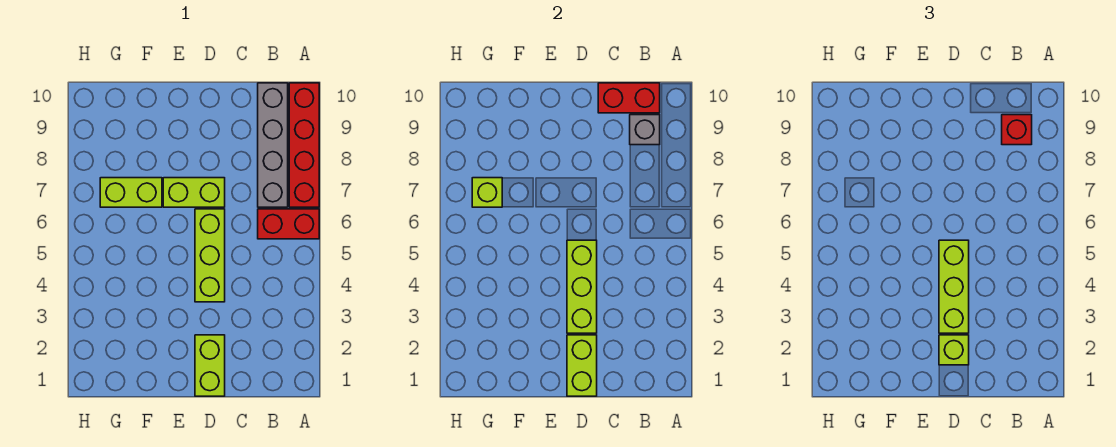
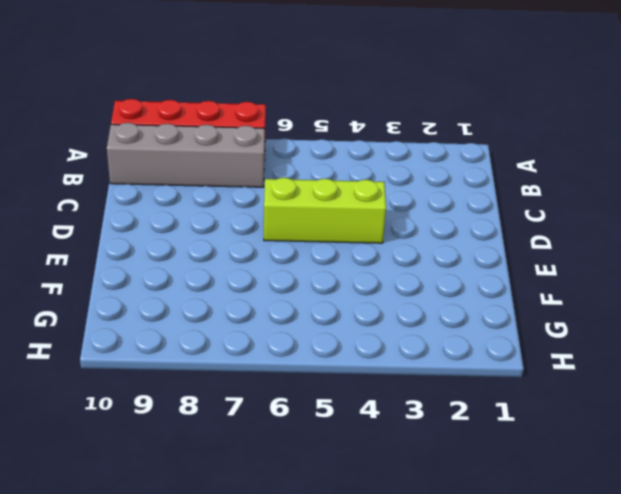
none -> red brick A6:B6 level 1
none -> lime brick D1:D2 level 1
none -> lime brick D7:E7 level 1

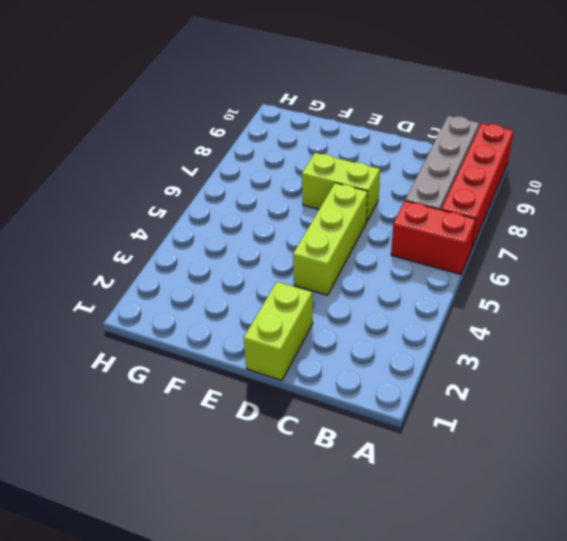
none -> lime brick F7:G7 level 1
none -> grey brick B9 level 2
none -> red brick B10:C10 level 2

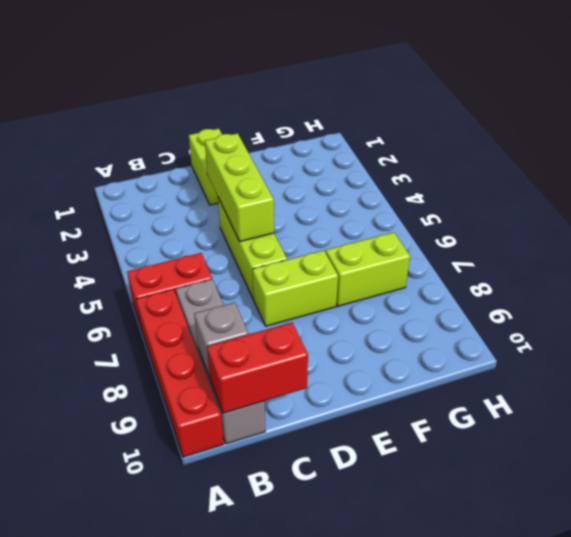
none -> lime brick D1:D2 level 2
none -> lime brick G7 level 2
none -> red brick B9 level 3

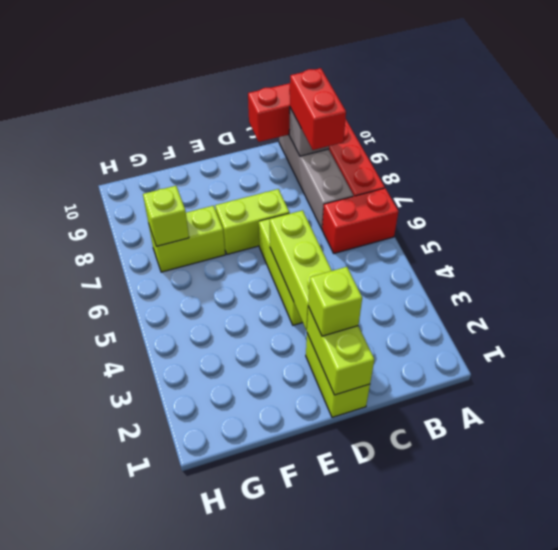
red brick B8:B9 level 3 -> red brick B9 level 3
none -> lime brick D3:D5 level 3

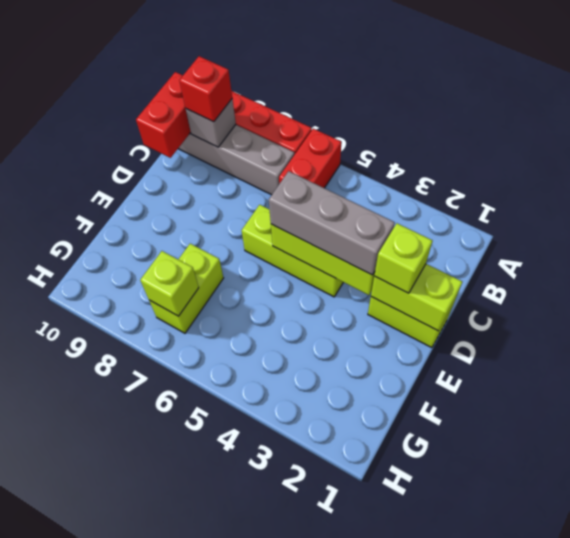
grey brick D3:D5 level 3 -> lime brick D3:D5 level 3
none -> lime brick D7:E7 level 1

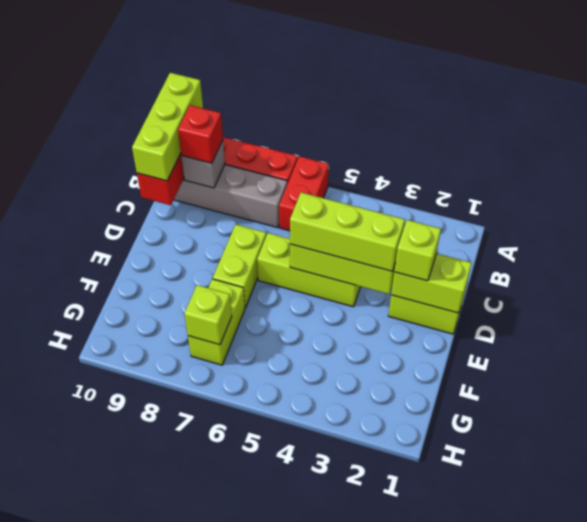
lime brick A10:C10 level 3 -> none

